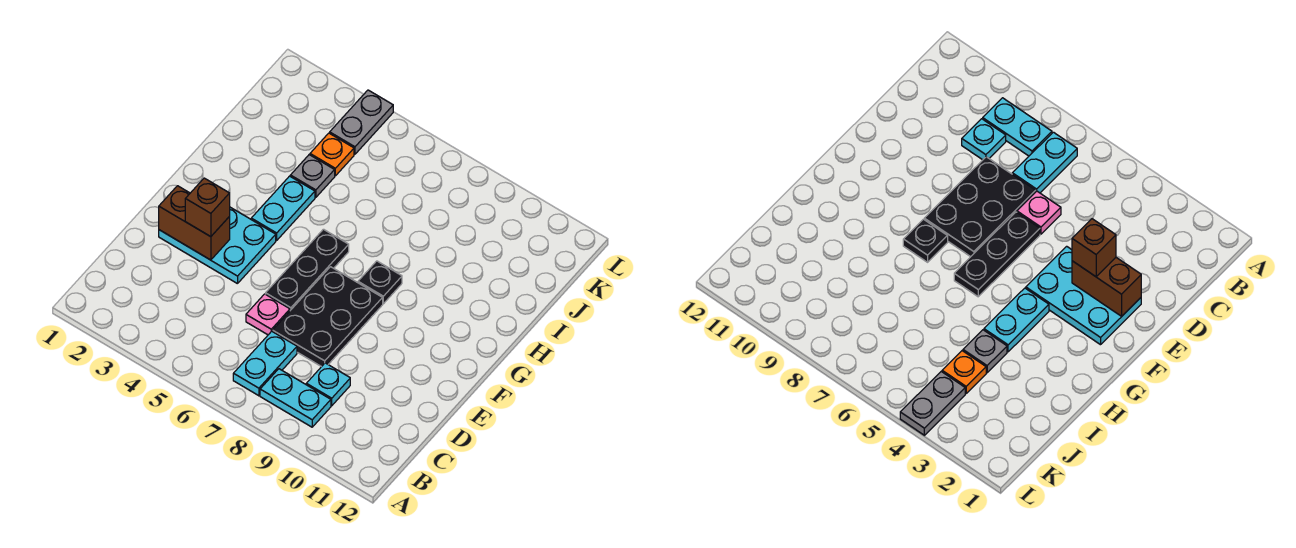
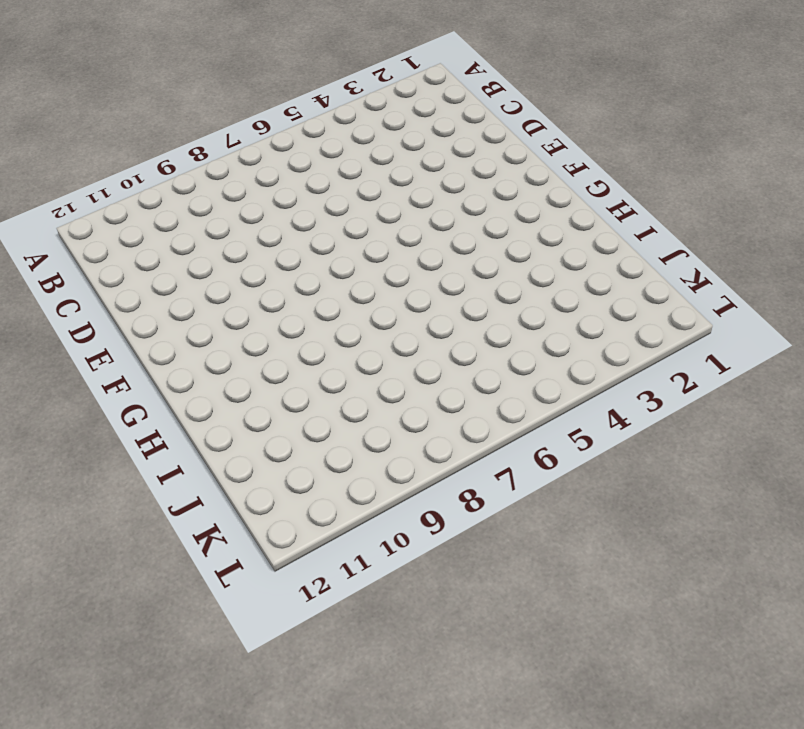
none -> cyan plate B7:C7 level 1
none -> cyan plate B8:B9 level 1
none -> cyan plate C9 level 1

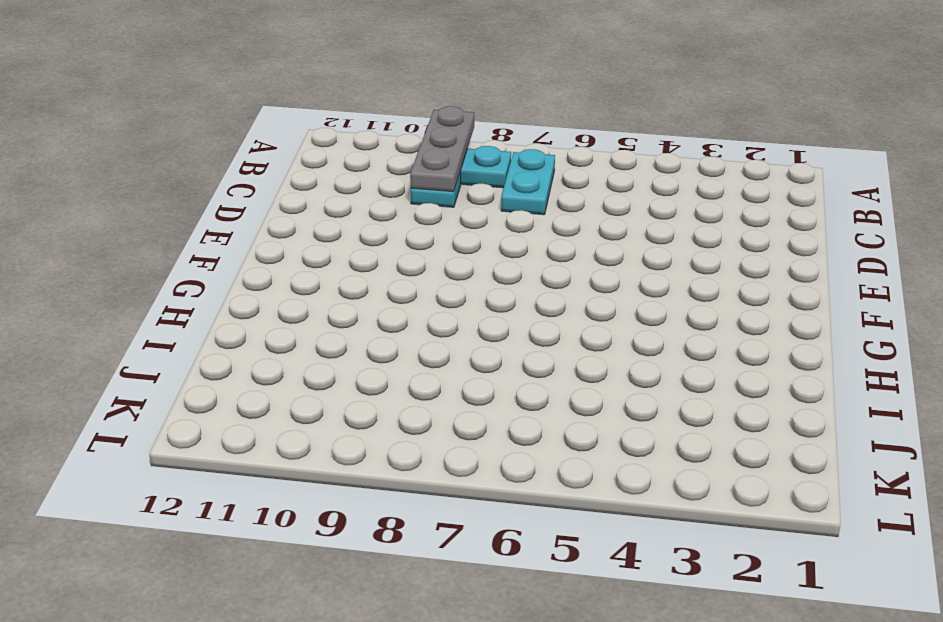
grey plate A9:C9 level 2 -> none
none -> pink plate D6 level 1
none -> black plate D7:F8 level 1
none -> cyan plate E2:F4 level 1

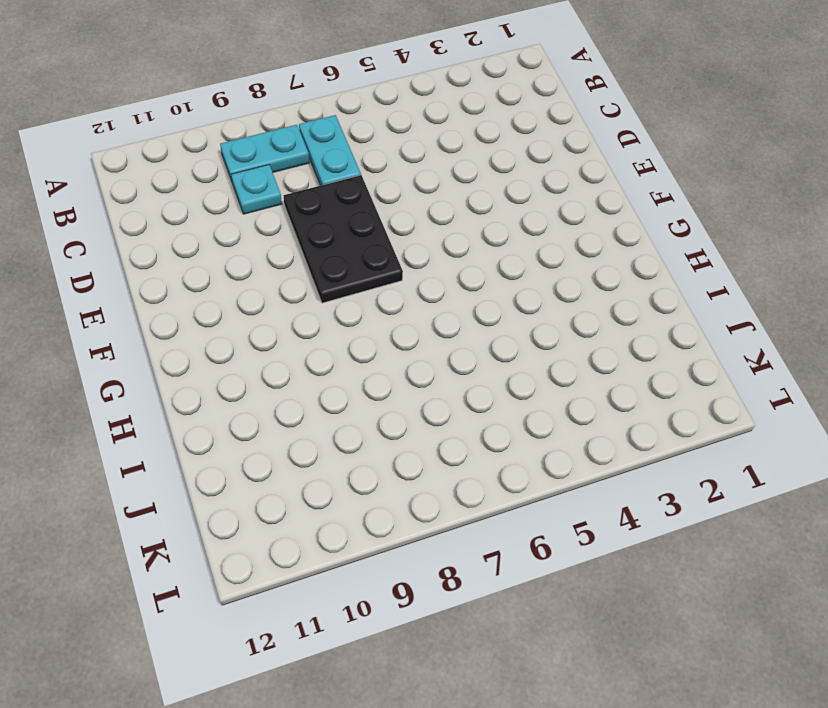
none -> pink plate D6 level 1
none -> cyan plate E2:F4 level 1
none -> black plate E6:G6 level 1

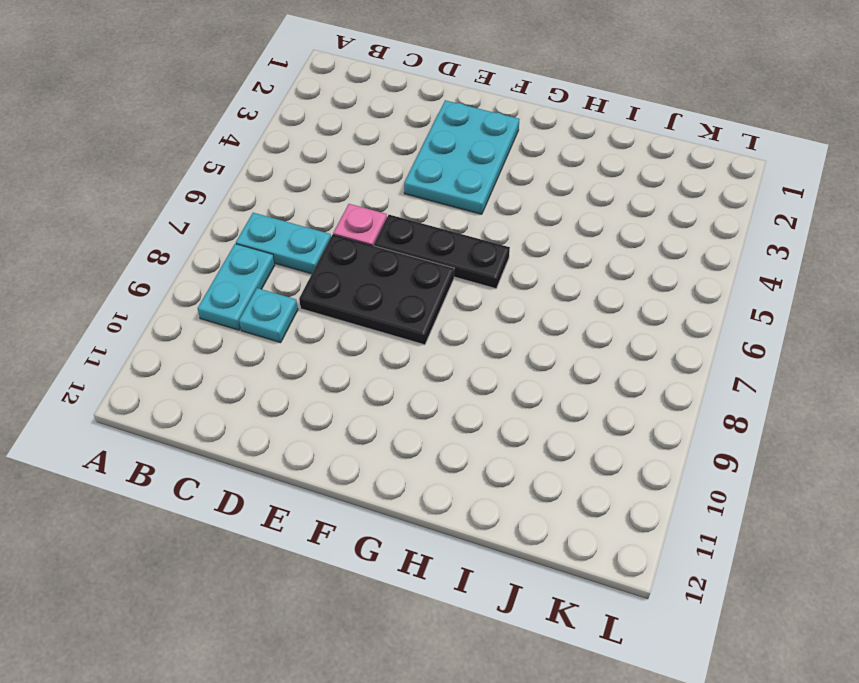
none -> cyan plate G4:H4 level 1
none -> black plate G8 level 1
none -> grey plate I4 level 1

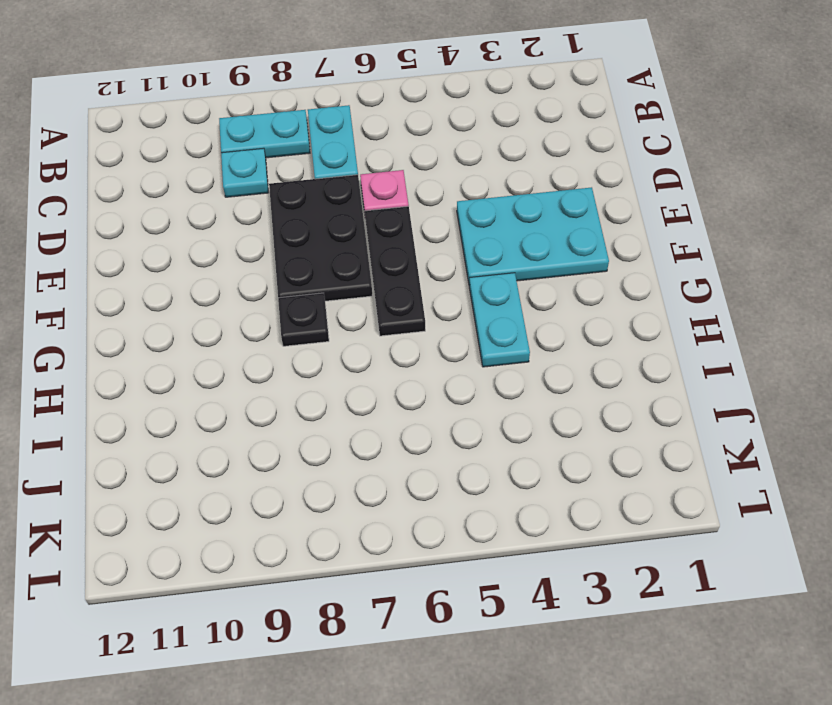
none -> grey plate I4 level 1
none -> orange plate J4 level 1
none -> grey plate K4:L4 level 1

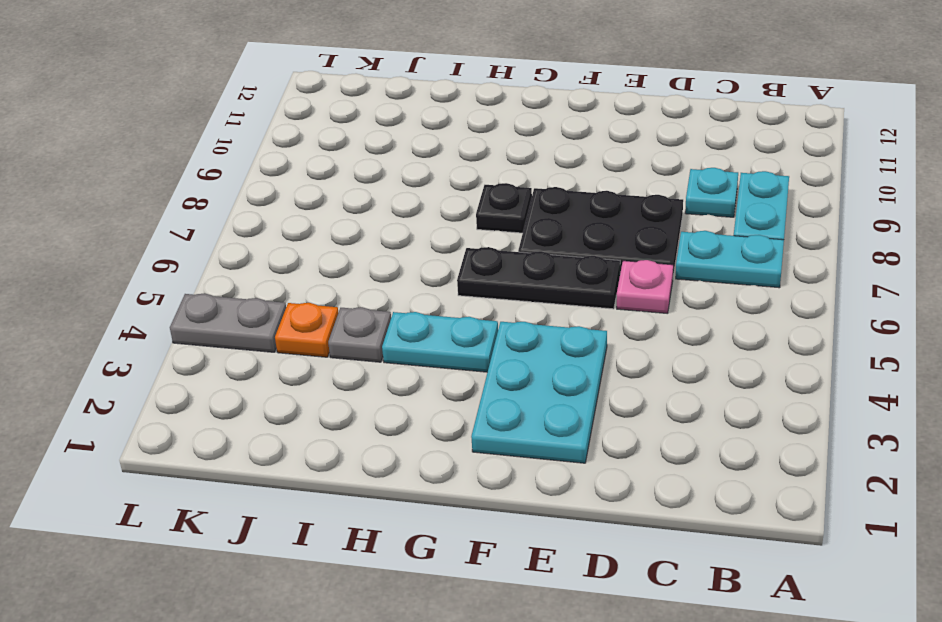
none -> brown brick E2:E3 level 2
none -> brown brick E3 level 3

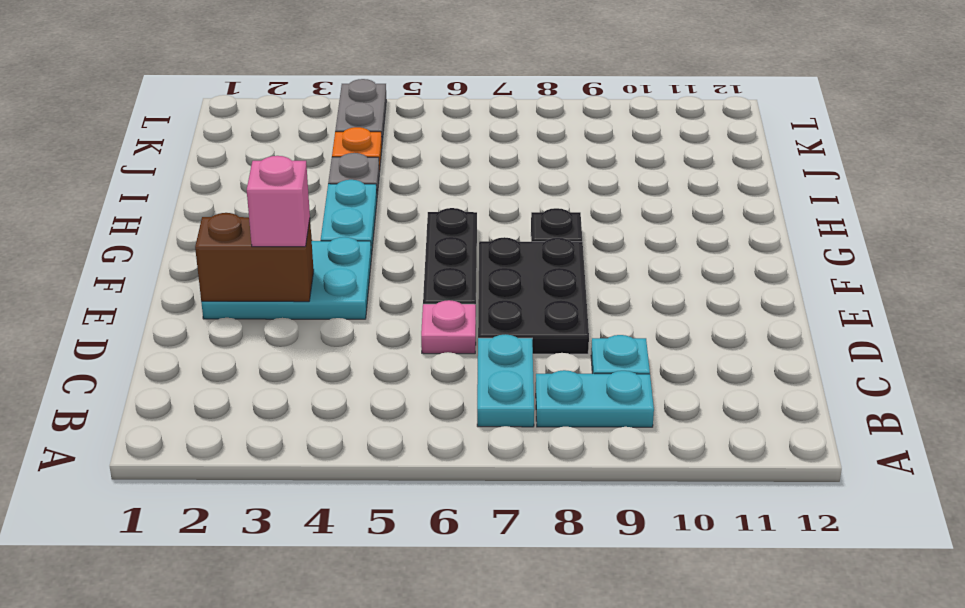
pink brick E3 level 3 -> brown brick E3 level 3

